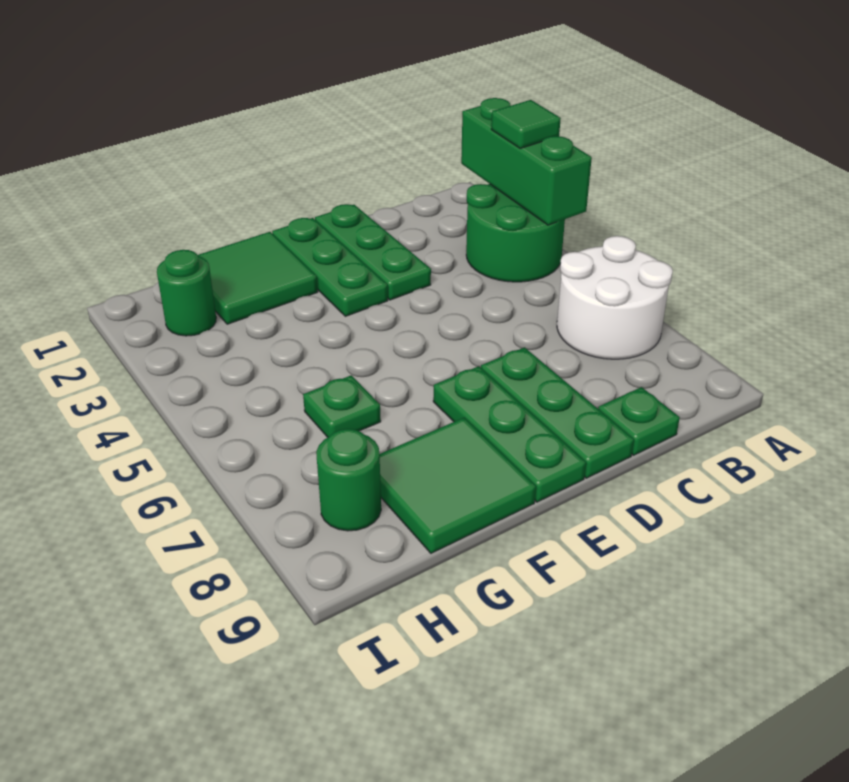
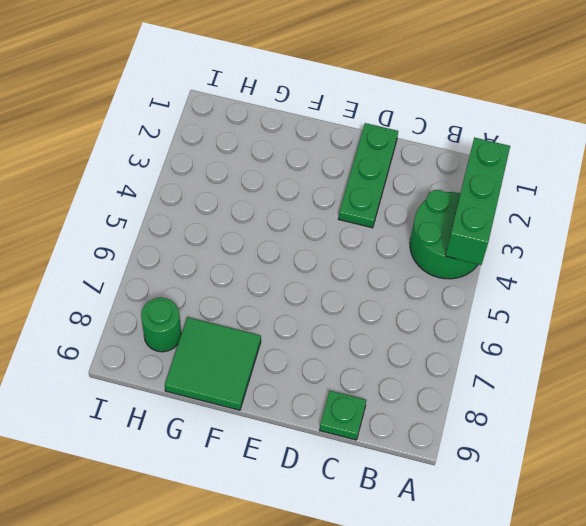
none -> white round brick A6:B7 level 1
none -> green plate D7:D9 level 1
none -> green plate E1:E3 level 1

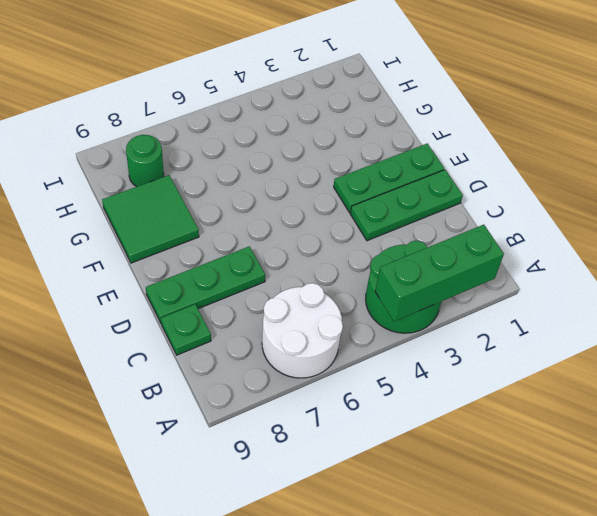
none -> green plate E7:E9 level 1
none -> green tile F1:G2 level 1
none -> green plate G6 level 1

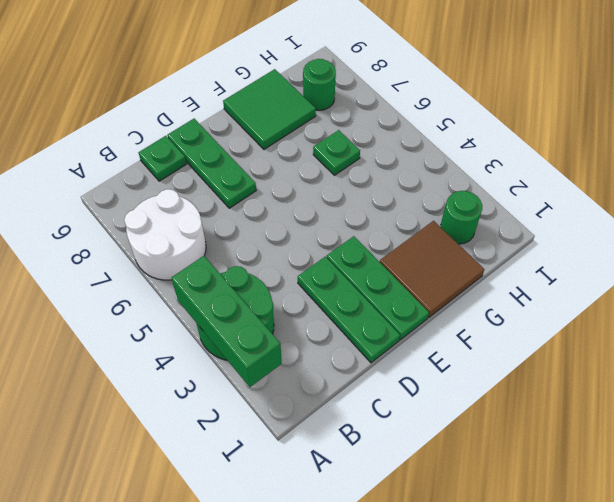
brown tile F1:G2 level 1 -> green tile F1:G2 level 1
none -> green plate E7:E9 level 1
none -> green tile A3 level 3

